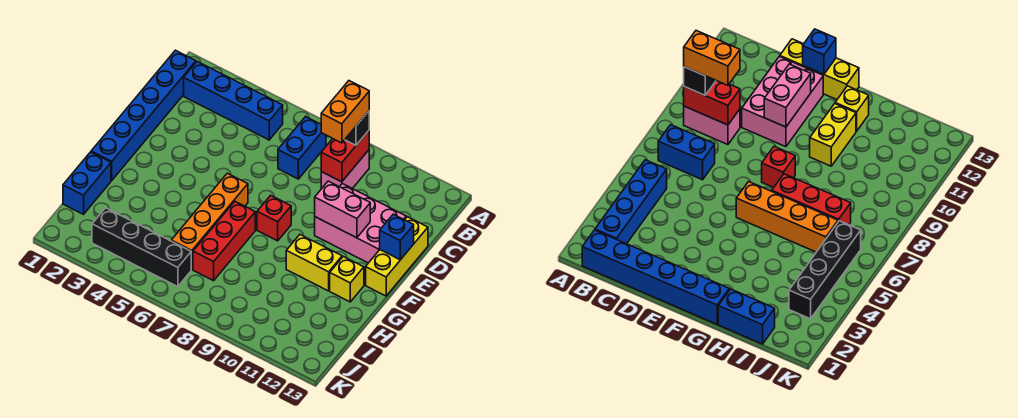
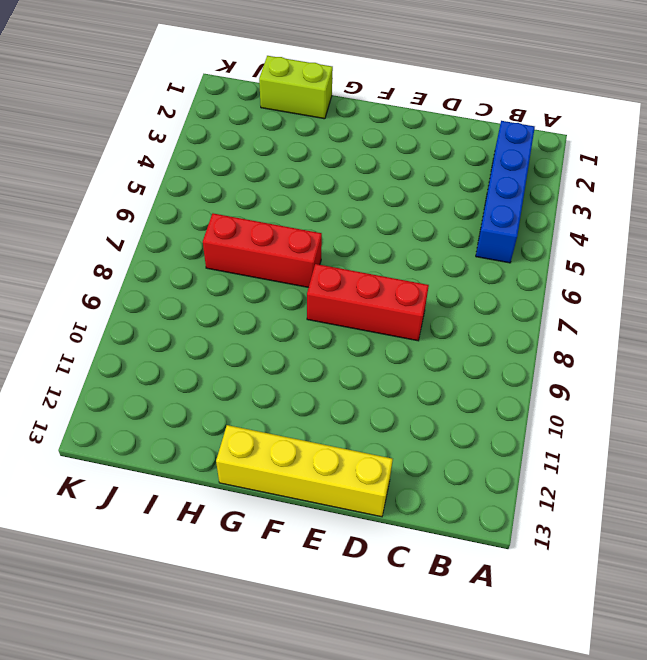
red brick D8:F8 level 1 -> red brick F8 level 1
yellow brick D13:G13 level 1 -> yellow brick D13:F13 level 1
lime brick H1:I1 level 1 -> blue brick H1:I1 level 1
none -> blue brick B1:G1 level 1
none -> blue brick B7:C7 level 1
none -> pink brick B9:C9 level 1

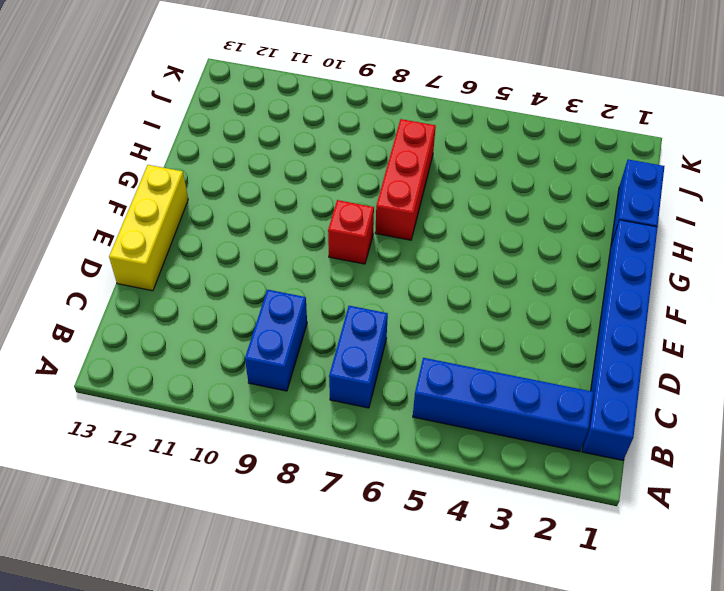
blue brick B9:C9 level 1 -> pink brick B9:C9 level 1
none -> pink brick D10:E12 level 1
none -> orange brick F6:I6 level 1
none -> yellow brick G10:G11 level 1

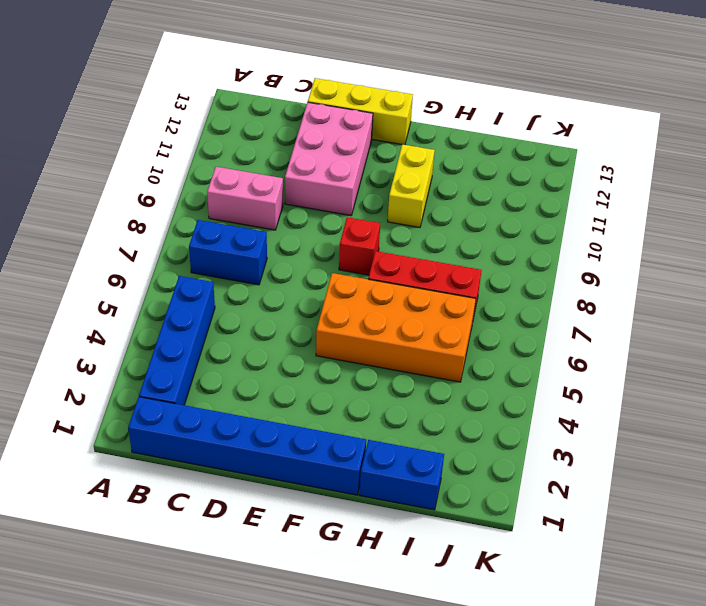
orange brick F5:I6 level 1 -> orange brick F6:I6 level 1
none -> yellow brick G12 level 1
none -> black brick J3:J6 level 1
none -> red brick B9:C9 level 2

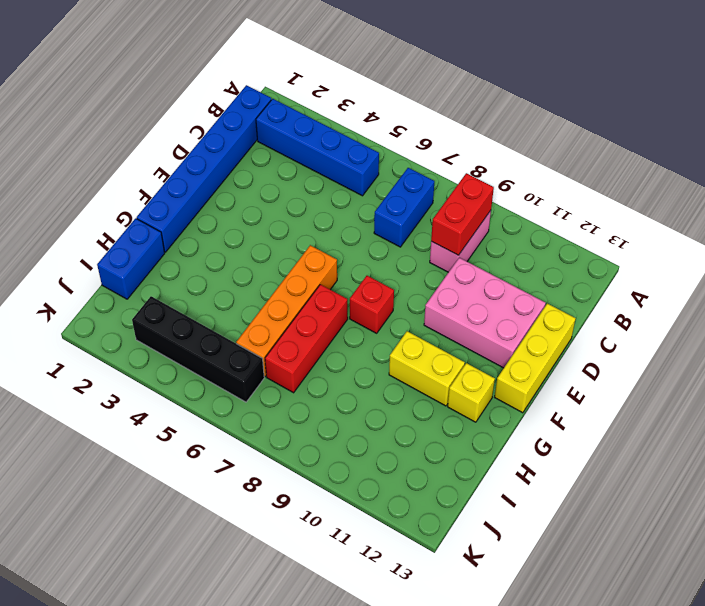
none -> pink brick E10:E11 level 2
none -> blue brick E13 level 2
none -> black brick B9 level 3

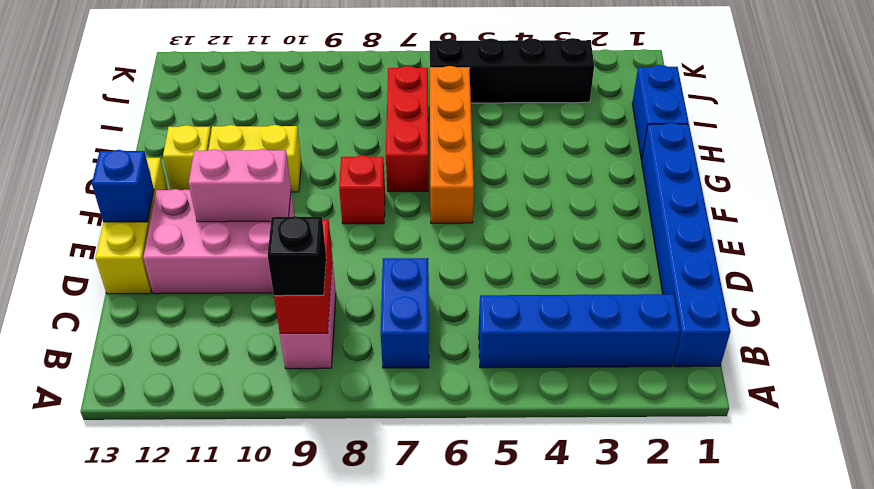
none -> orange brick B9:C9 level 4

